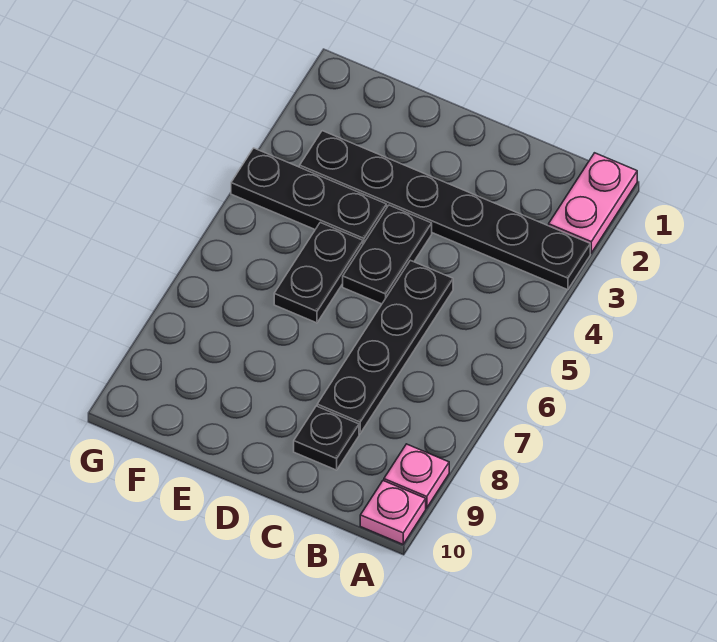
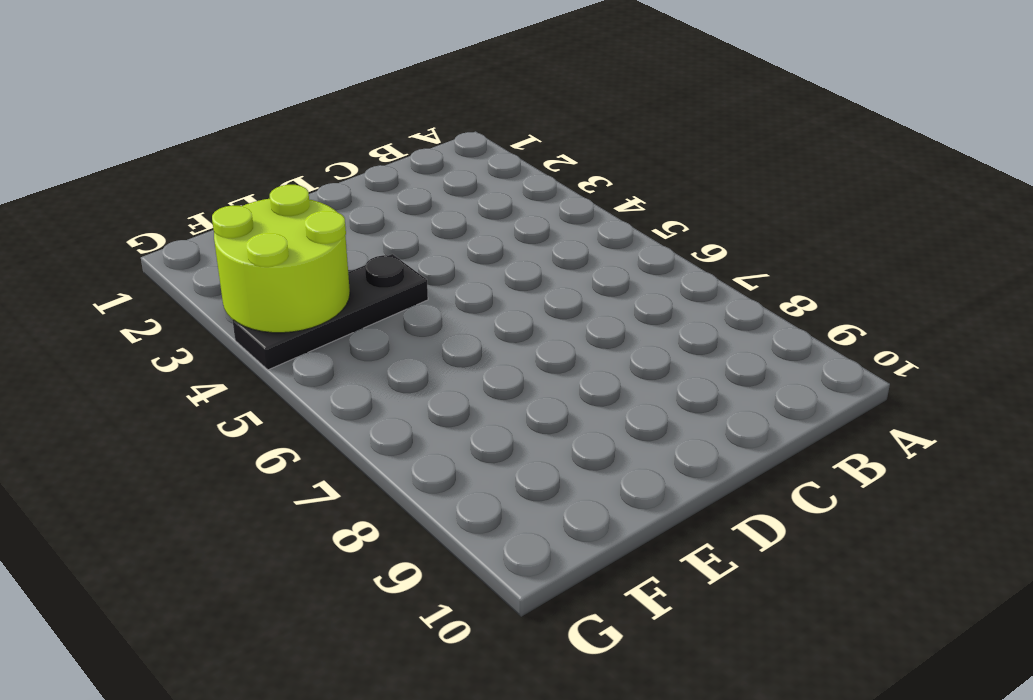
lime round brick F3:G4 level 2 -> none
none -> pink plate A1:A2 level 1
none -> black plate A3:F3 level 1

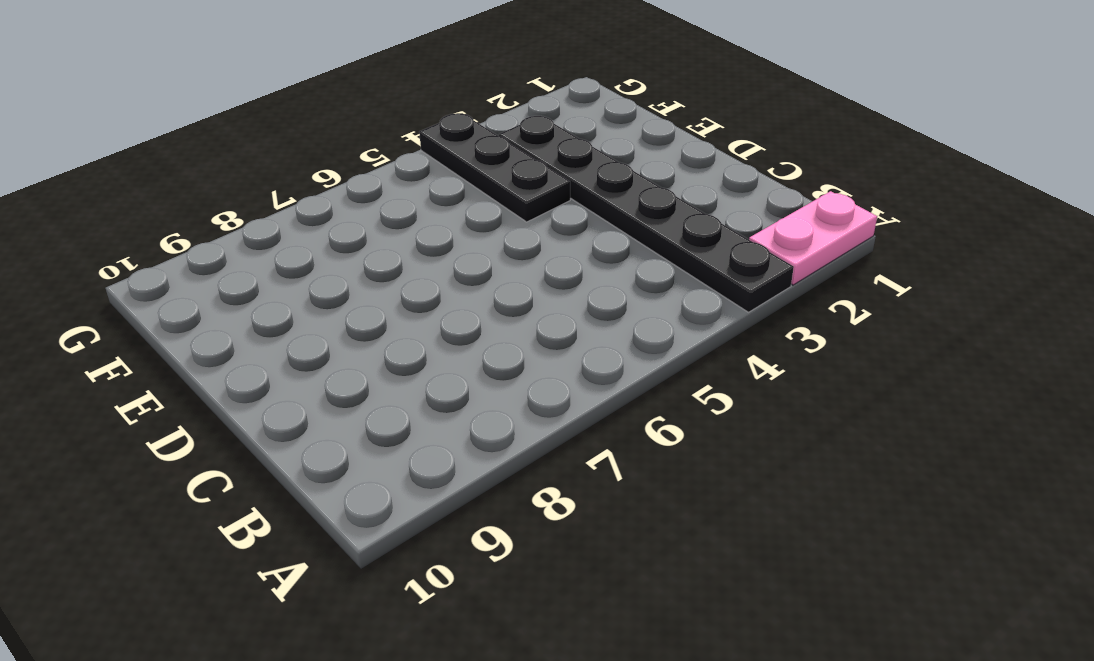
none -> pink plate A9 level 1
none -> pink plate A10 level 1

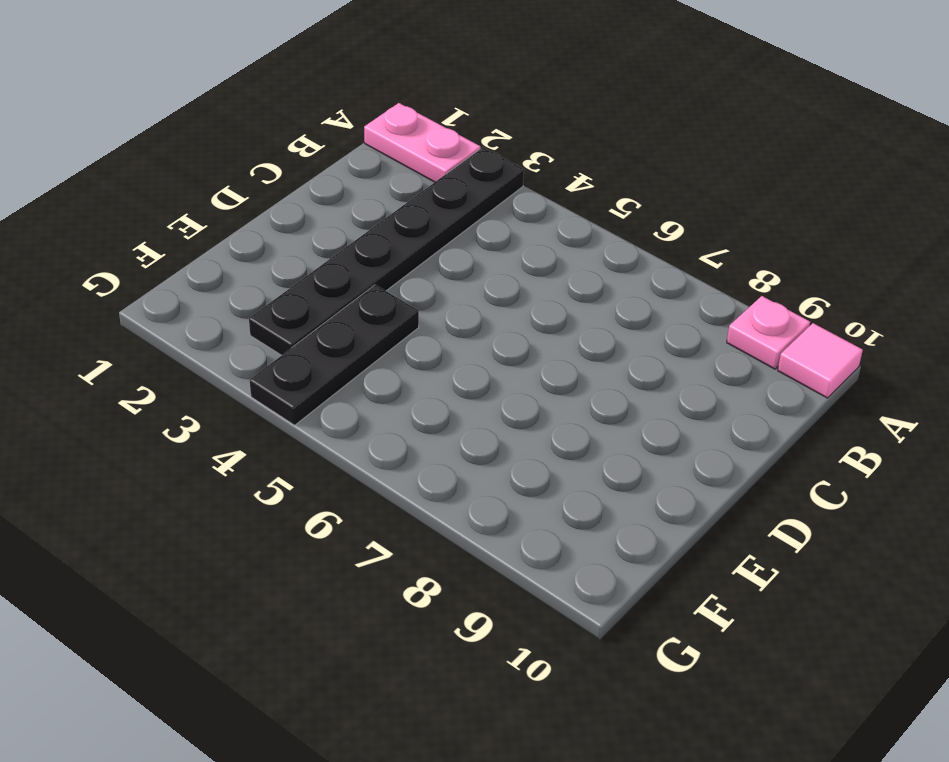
pink tile A10 level 1 -> pink plate A10 level 1
none -> black plate C5:C8 level 1
none -> black plate C9 level 1

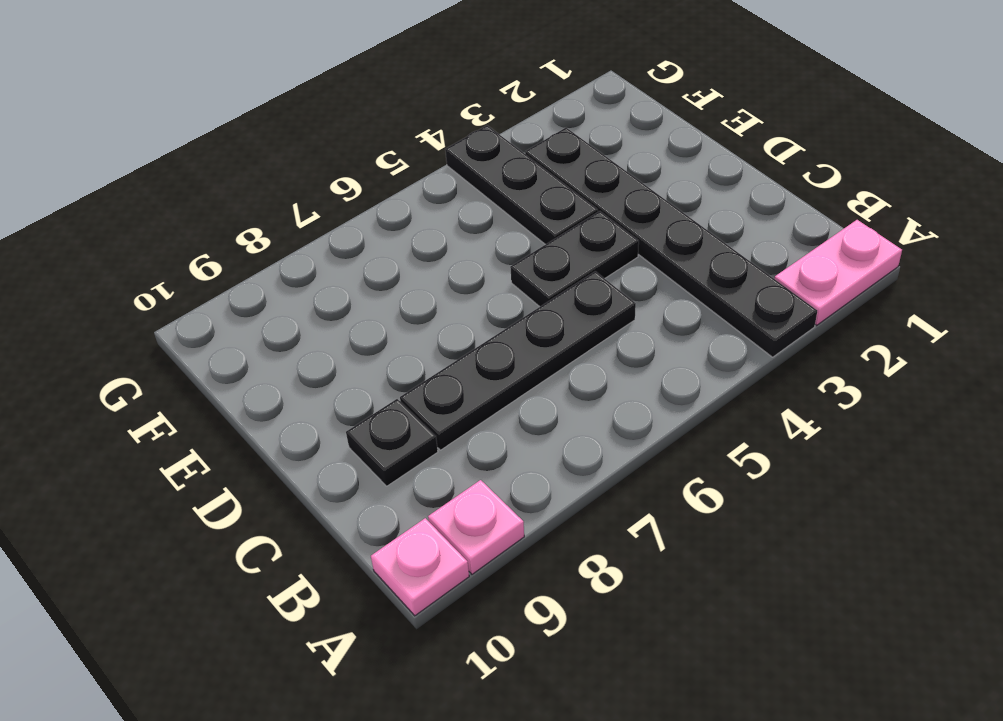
none -> black plate E5:E6 level 1

